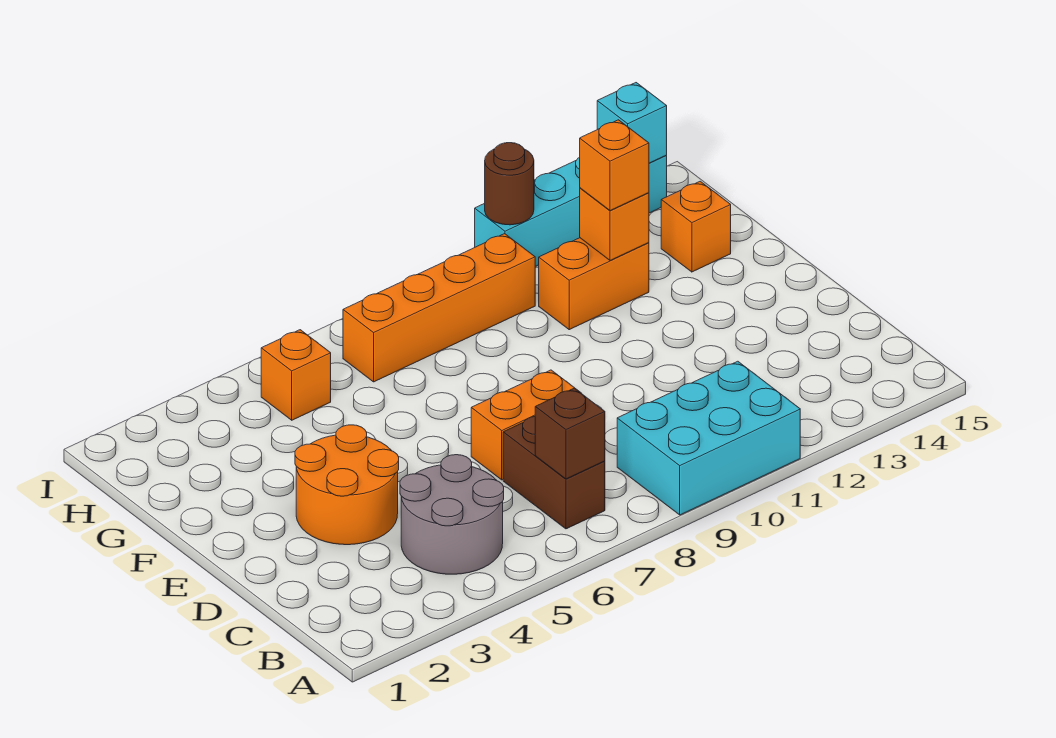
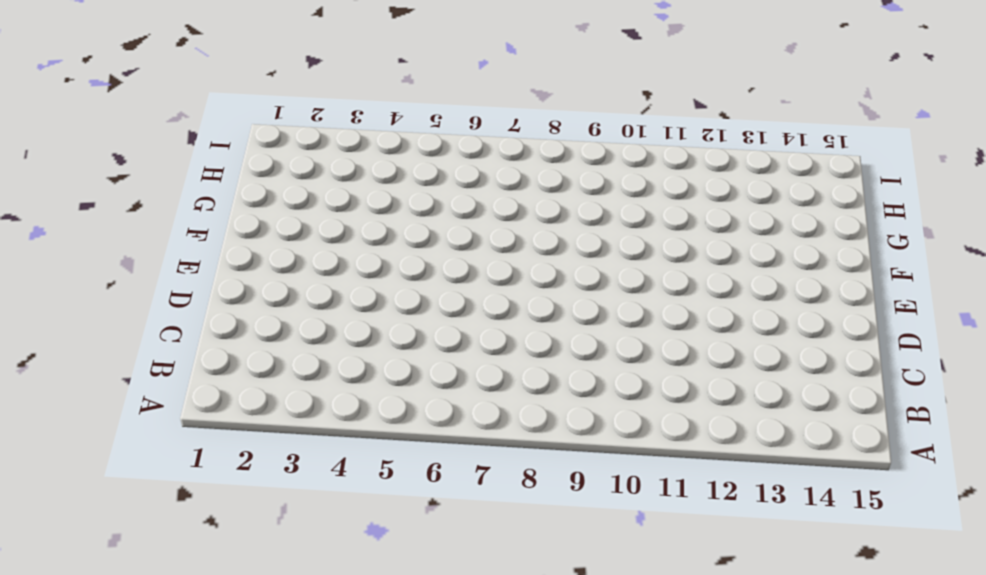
none -> cyan brick A9:B11 level 1
none -> grey round brick B4:C5 level 1
none -> brown brick B7:C7 level 1

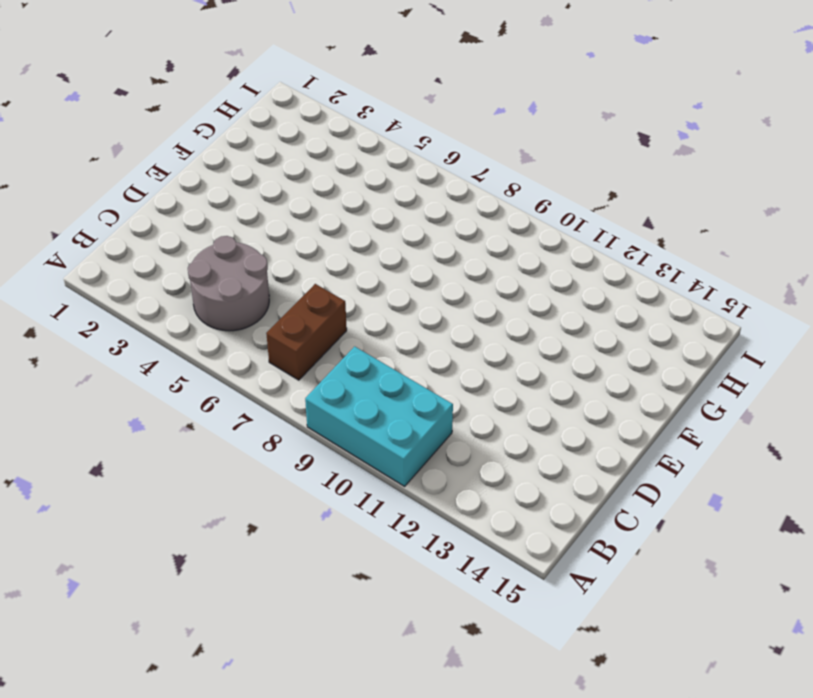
none -> orange round brick D3:E4 level 1
none -> orange brick D7:D8 level 1
none -> orange brick G11:G12 level 1

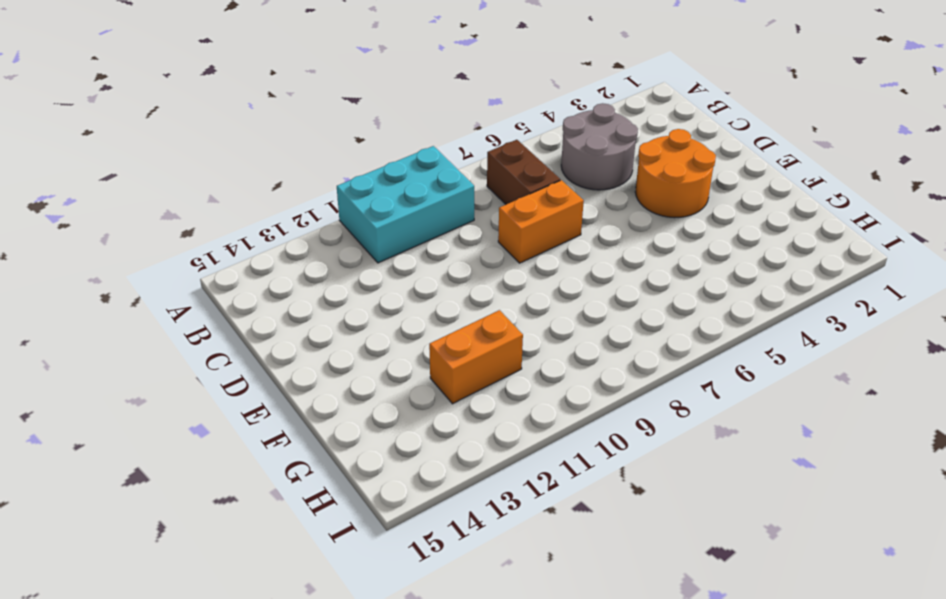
none -> orange brick G14 level 1
none -> orange brick H5 level 1
none -> orange brick H7:H10 level 1

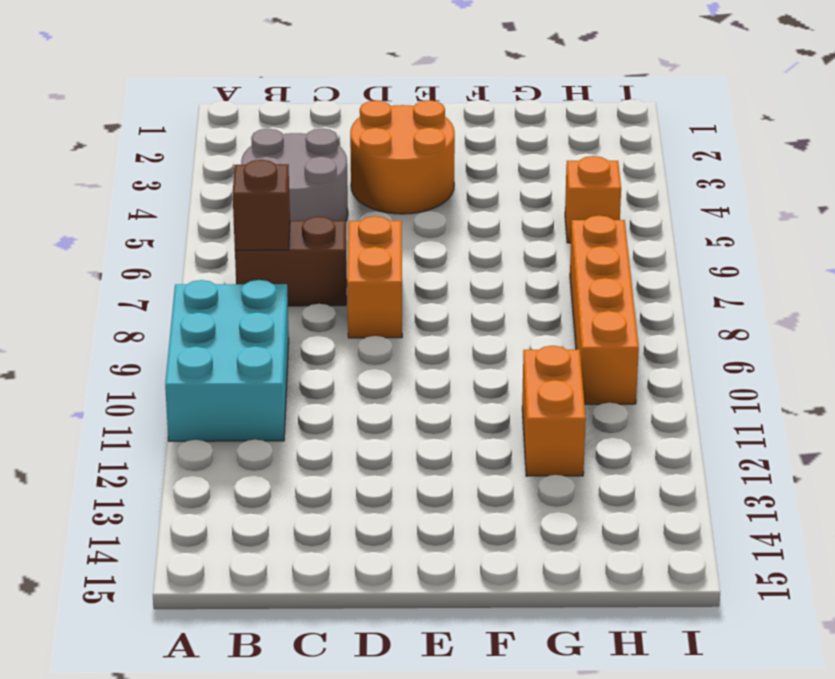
none -> orange brick G14 level 1
none -> cyan brick I11:I14 level 1
none -> orange brick G12 level 2

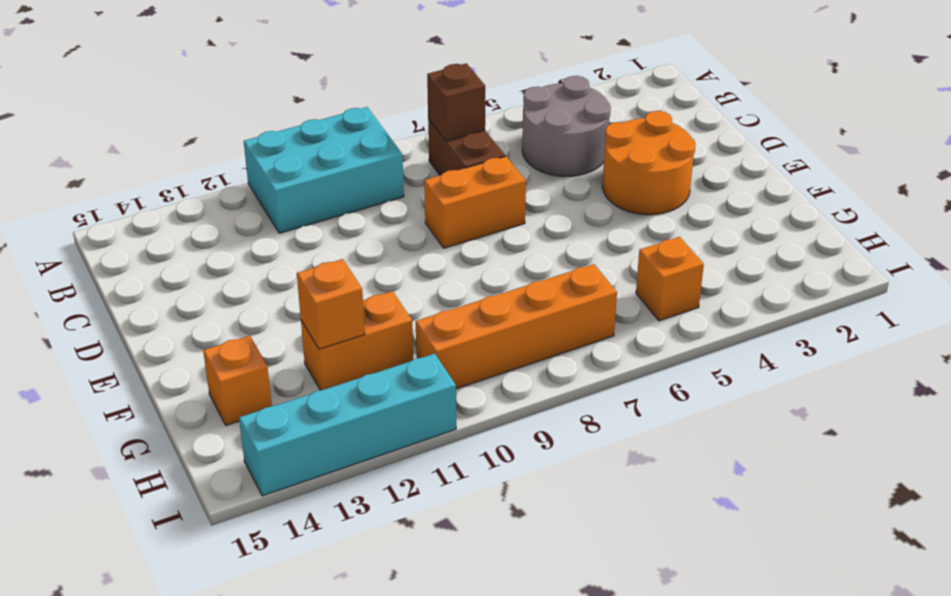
none -> brown round brick I11 level 2
none -> cyan brick I14 level 2
none -> orange brick G12 level 3

